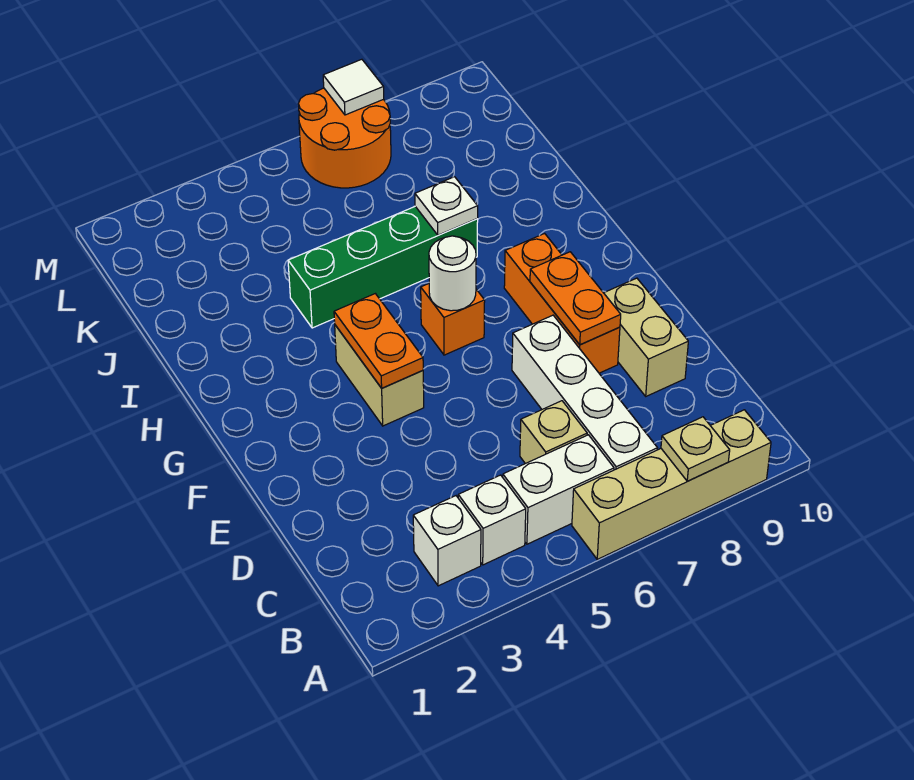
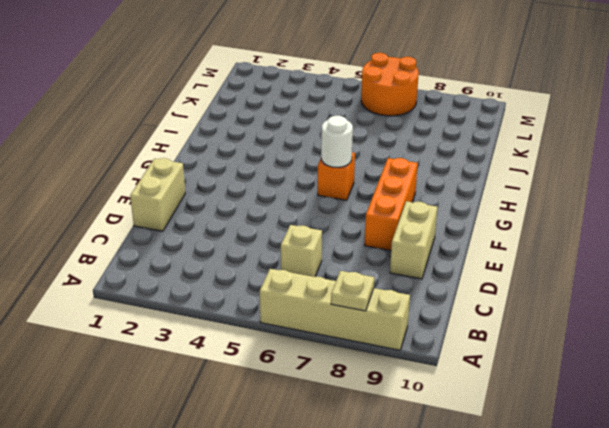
tan brick D1:E1 level 1 -> tan brick F4:G4 level 1
none -> white brick B3 level 1
none -> white brick B4 level 1
none -> white brick B5:B6 level 1

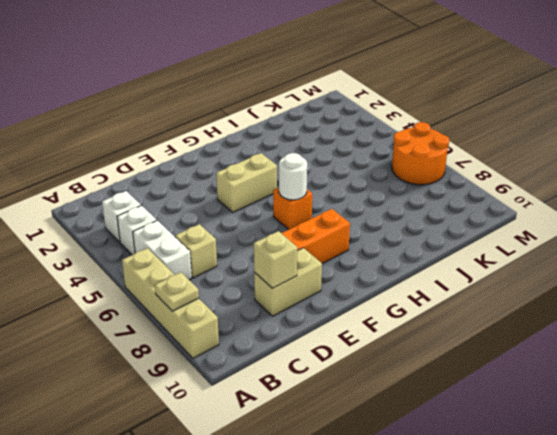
tan brick D9 level 2 -> none
none -> white brick B7:E7 level 1
none -> green brick I4:I7 level 1
none -> orange plate E8:F8 level 2

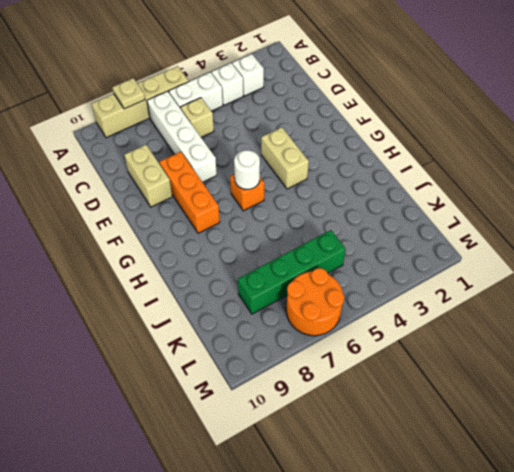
green brick K5:K8 level 1 -> green brick I4:I7 level 1
none -> orange plate E8:F8 level 2
none -> orange plate F4:G4 level 2
none -> white plate I7 level 2

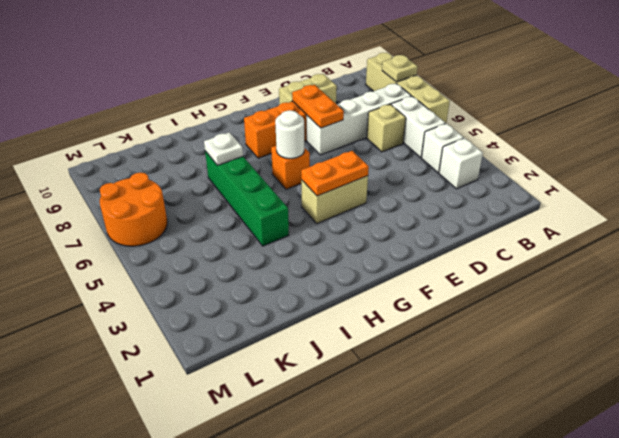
orange plate E7:E8 level 2 -> orange plate E8:F8 level 2
none -> white tile M7 level 2

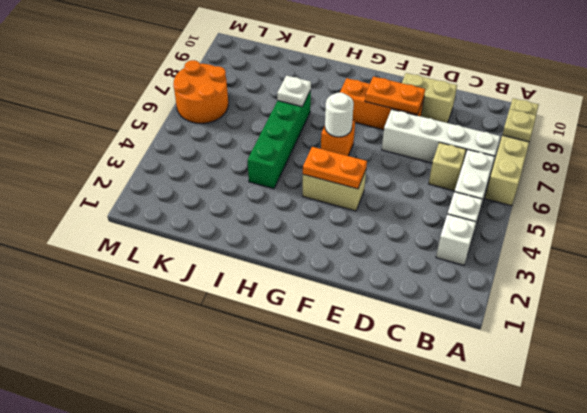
none -> white tile M7 level 2

